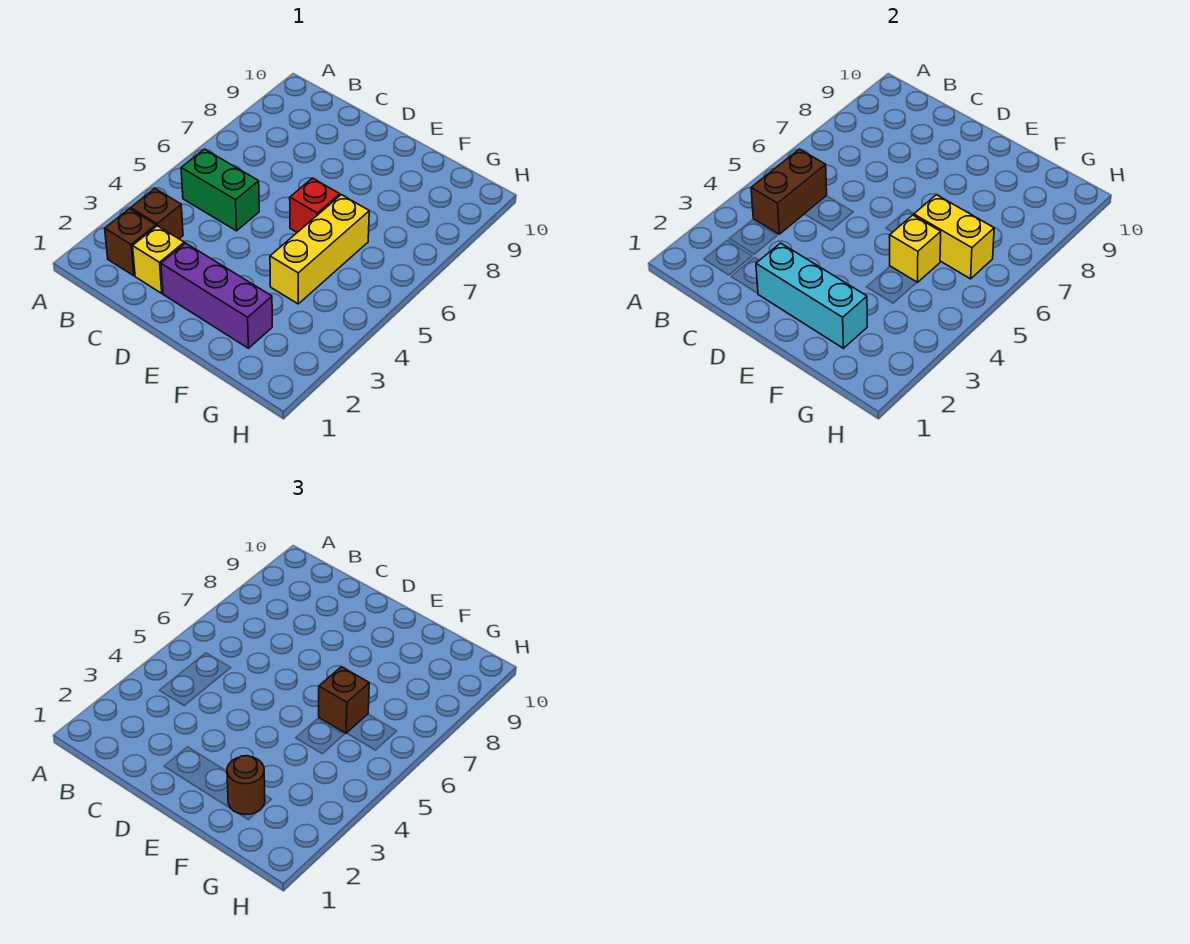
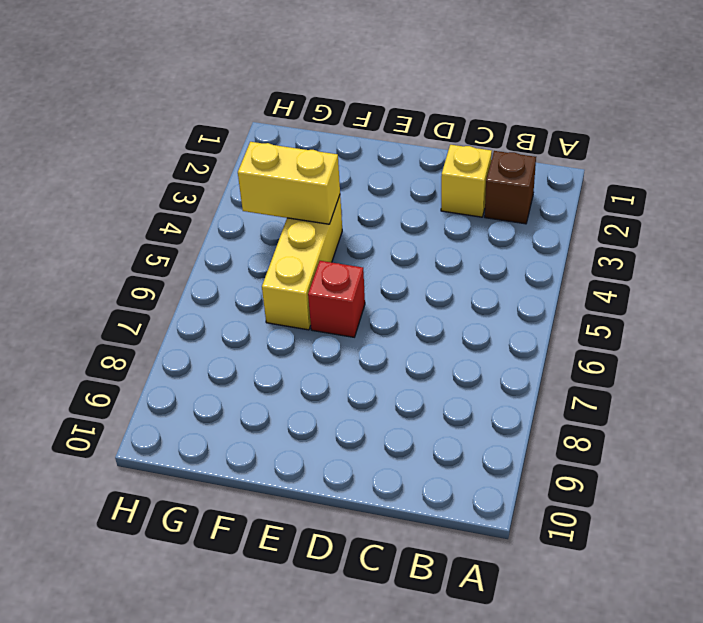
yellow brick F4:G4 level 2 -> yellow brick F6:G6 level 2
none -> brown brick B3 level 1
none -> green brick B5:C5 level 1
none -> purple brick D2:F2 level 1

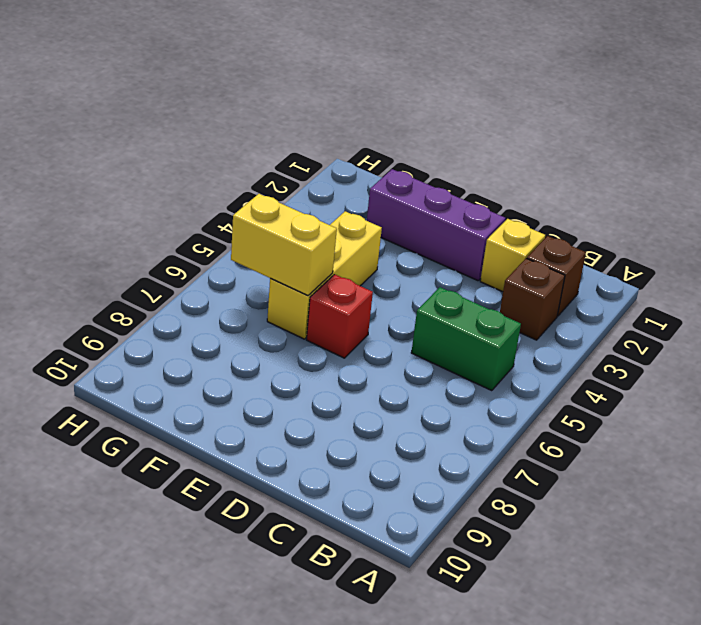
none -> brown brick B4:B5 level 2
none -> cyan brick D2:F2 level 2
none -> yellow brick F5 level 2

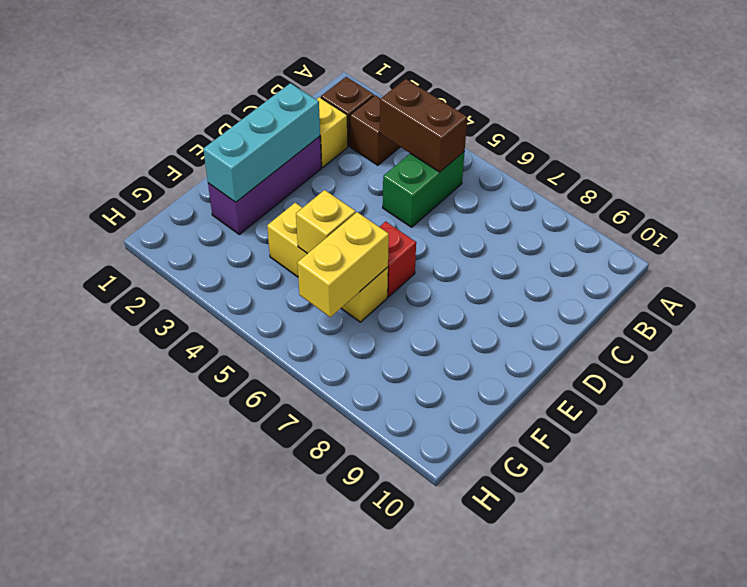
none -> brown round brick F2 level 3
none -> brown brick F6 level 3

